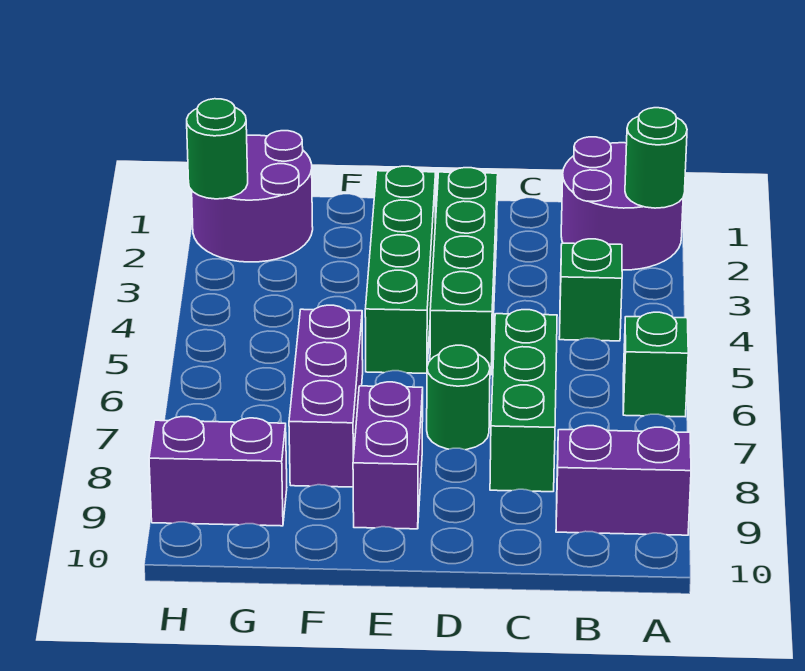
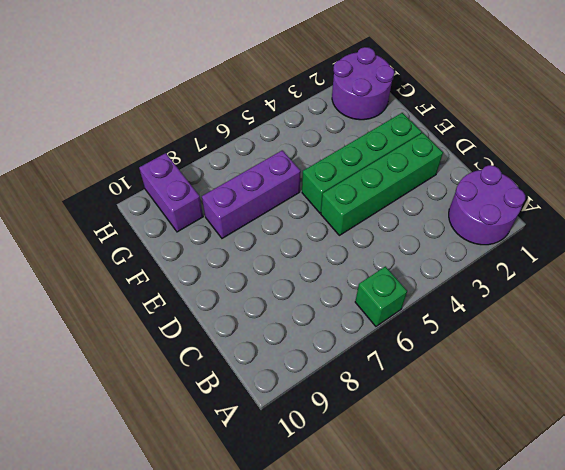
none -> purple brick A9:B9 level 1
none -> green brick B4 level 1
none -> green brick C6:C8 level 1

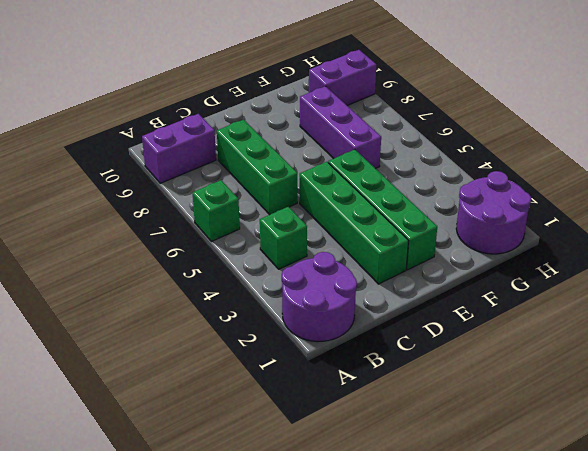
none -> green round brick D7 level 1
none -> purple brick E8:E9 level 1
none -> green round brick A2 level 2

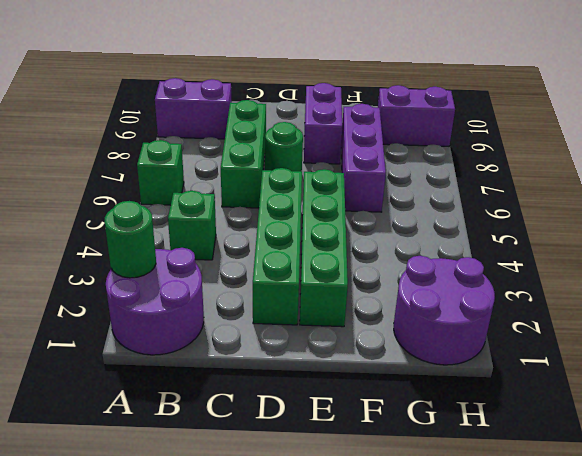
none -> green round brick H2 level 2

